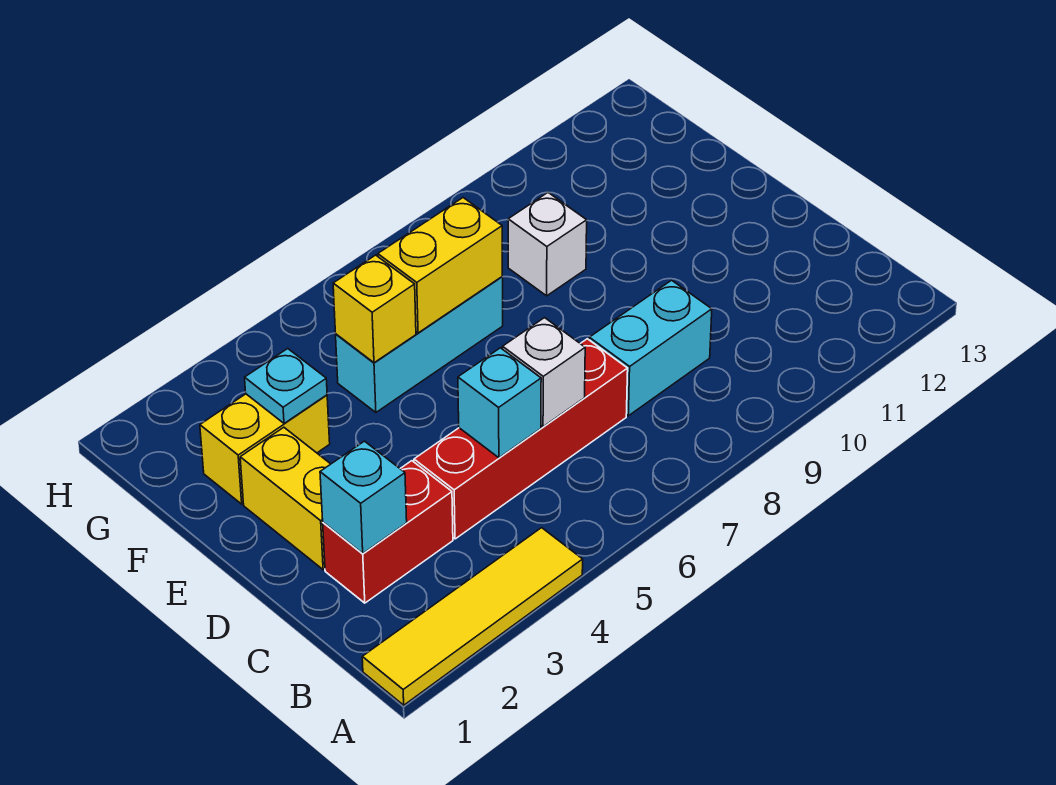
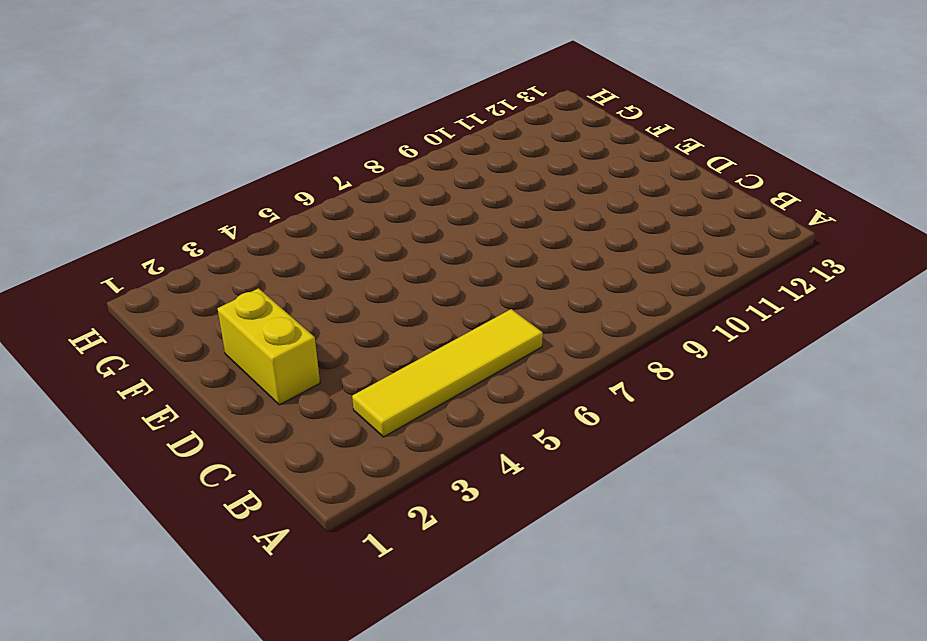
yellow tile B3:B6 level 1 -> yellow tile A1:A4 level 1
none -> red brick C2:C3 level 1
none -> red brick C4:C7 level 1
none -> cyan brick C8:C9 level 1

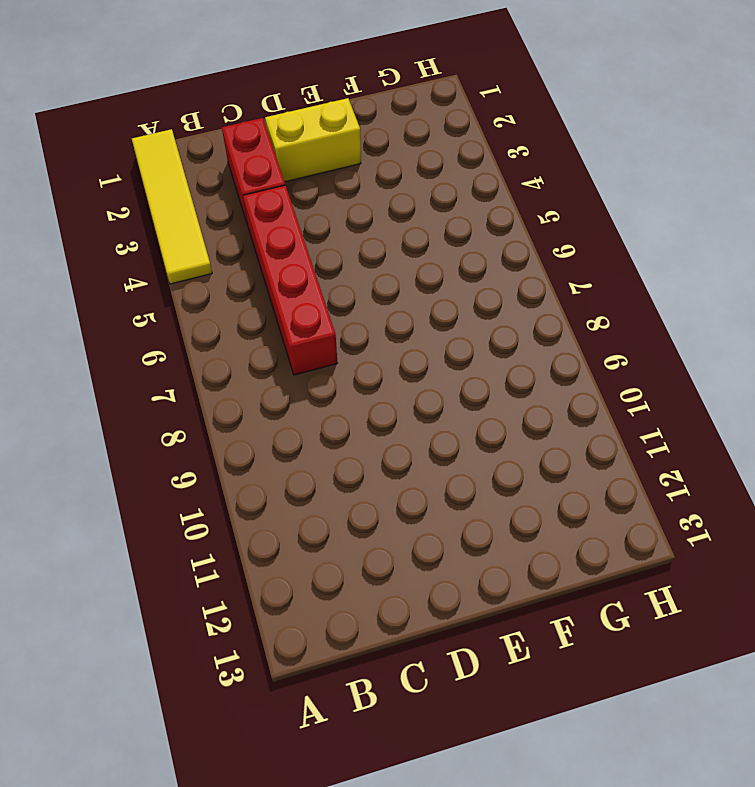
none -> cyan brick C8:C9 level 1
none -> yellow brick F2:F3 level 1
none -> cyan brick F5:F7 level 1

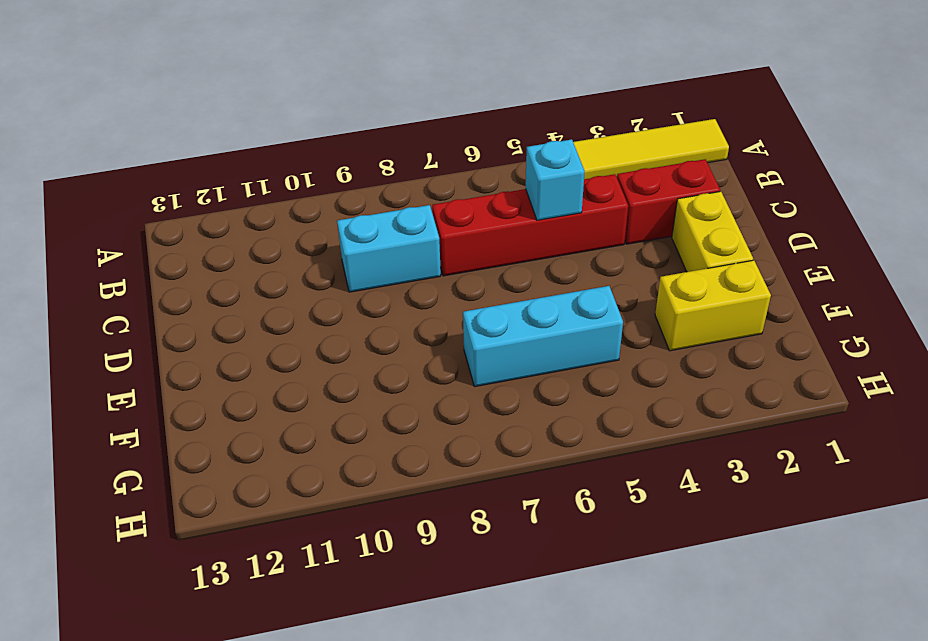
none -> white brick F9 level 1
none -> cyan brick C2 level 2
none -> white brick C6 level 2

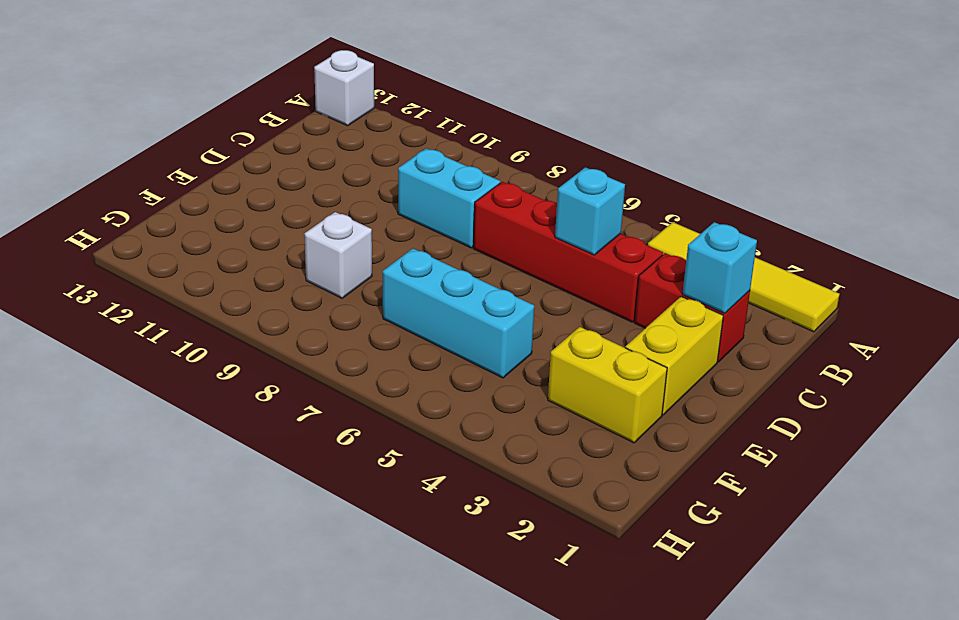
white brick A13 level 1 -> white brick C6 level 2
none -> cyan plate F3 level 2
none -> yellow brick F5 level 2
none -> yellow brick F6:F7 level 2

